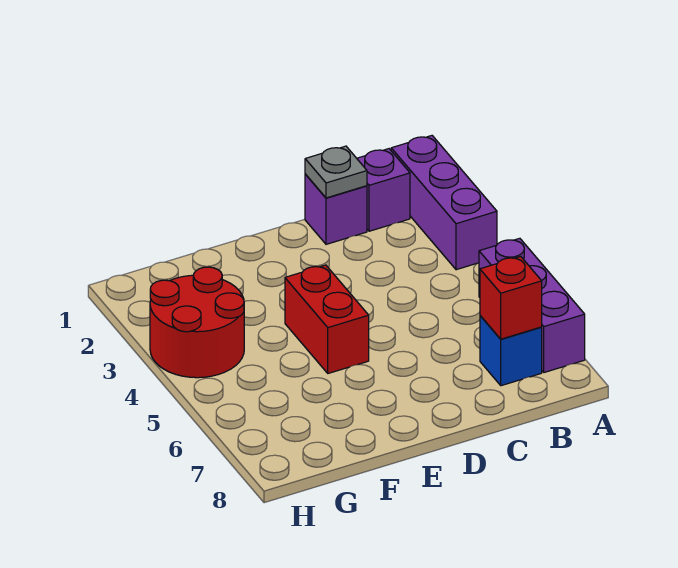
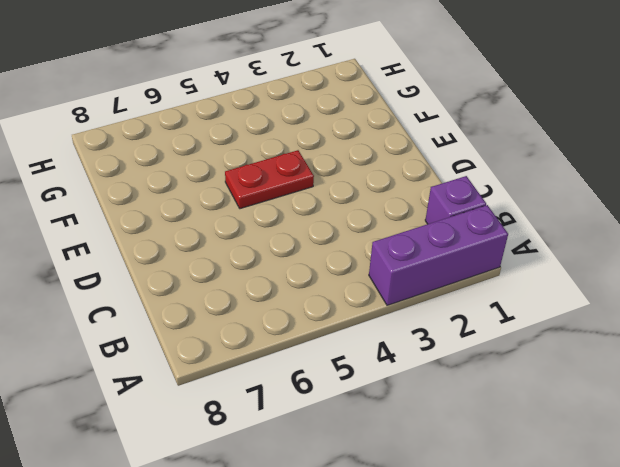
red plate E4:E5 level 1 -> red brick E4:E5 level 1
none -> purple brick A5:A7 level 1
none -> blue brick B7 level 1

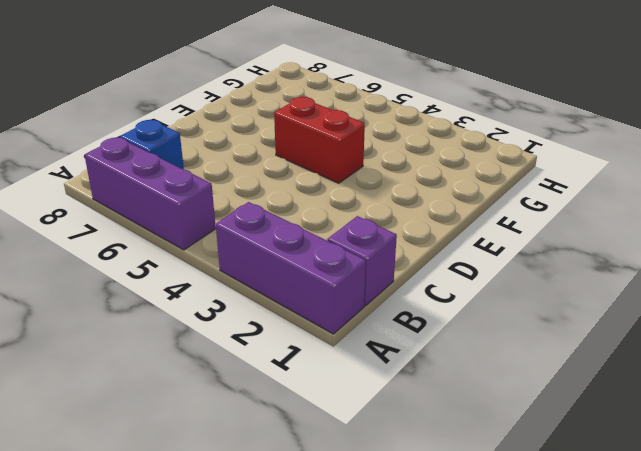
none -> purple brick C1 level 1
none -> red round brick G3:H4 level 1

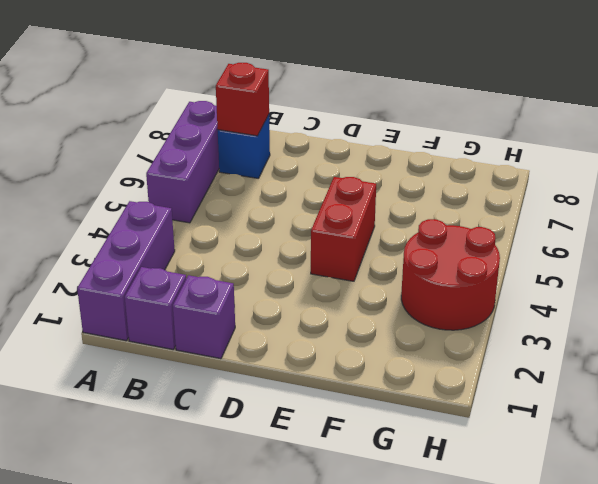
none -> grey plate C1 level 2

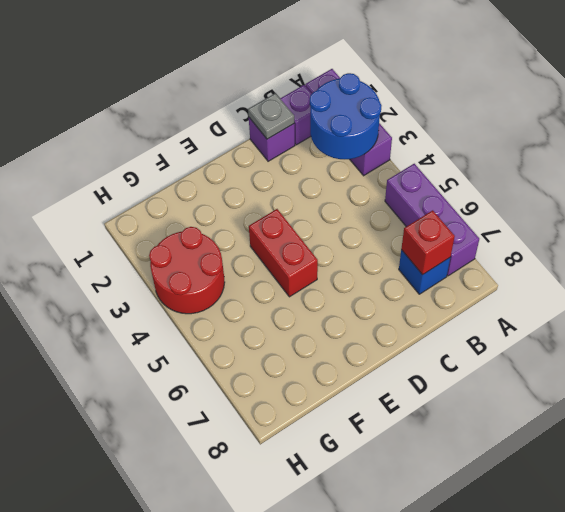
blue round brick A2:B3 level 2 -> none

